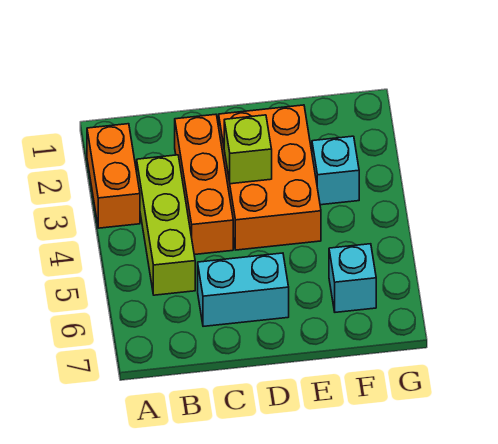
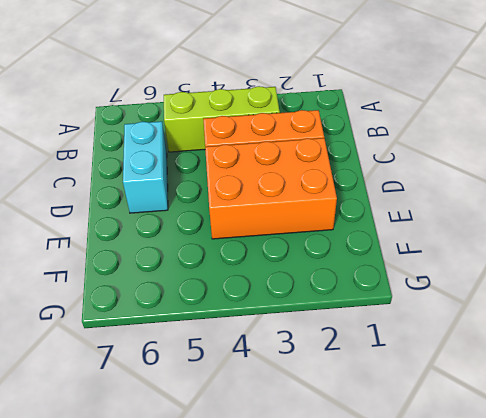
none -> orange brick A2:A3 level 1
none -> cyan brick F3 level 1

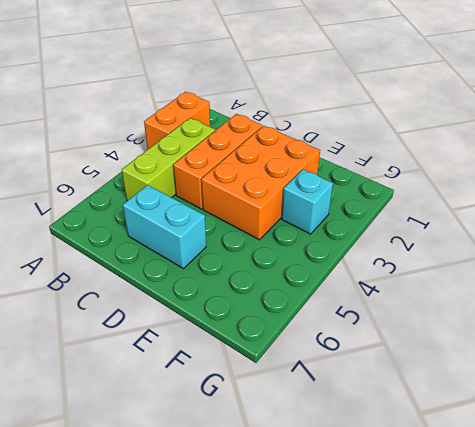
none -> cyan brick F6 level 1
none -> lime brick D3 level 2

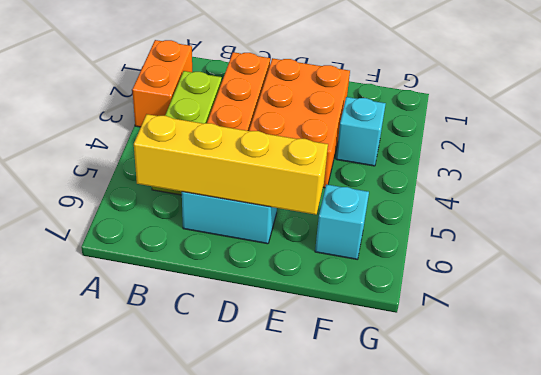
yellow brick B6:E6 level 2 -> none
none -> lime brick D3 level 2

